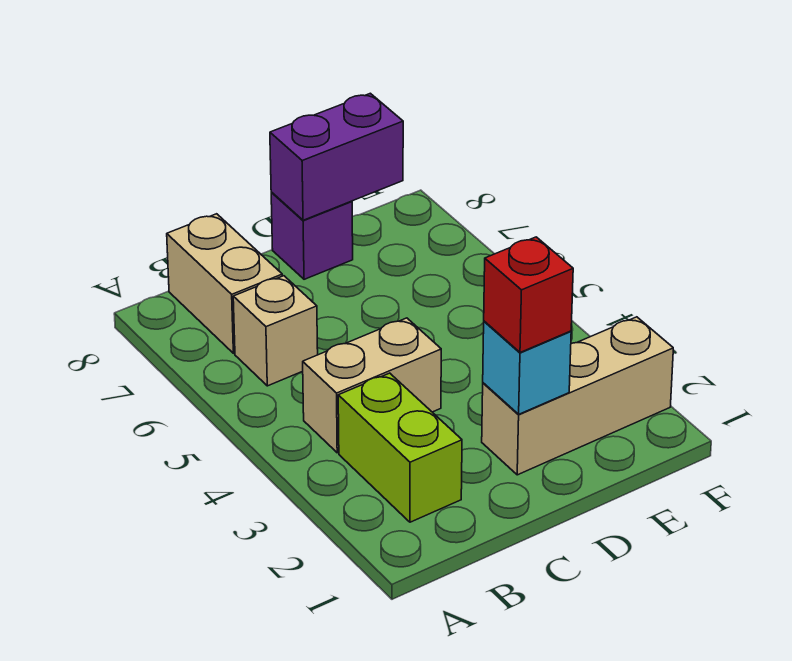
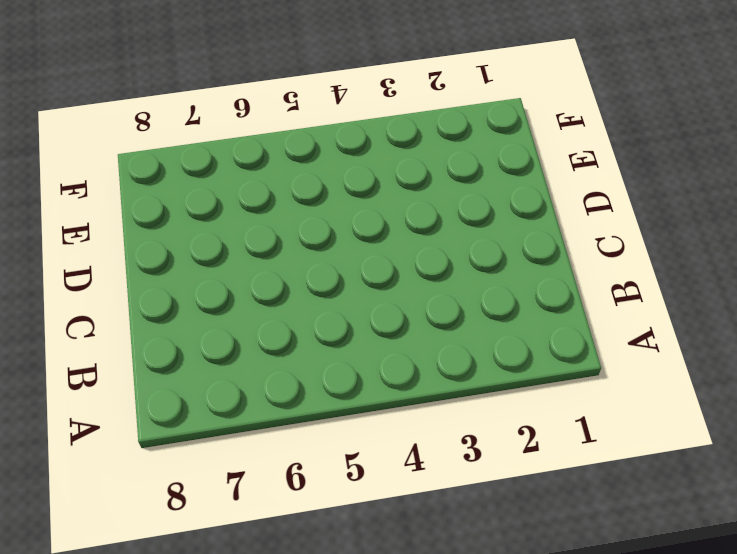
none -> lime brick B2:B3 level 1
none -> tan brick B4:C4 level 1

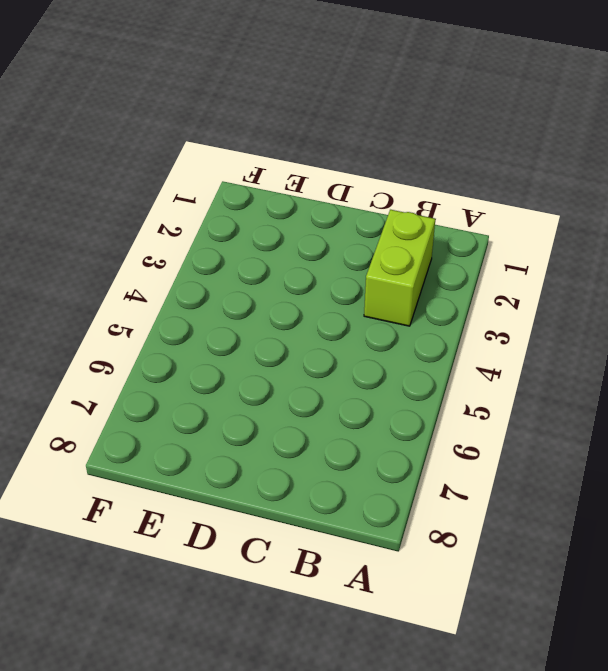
none -> tan brick B4:C4 level 1
none -> tan brick B6 level 1

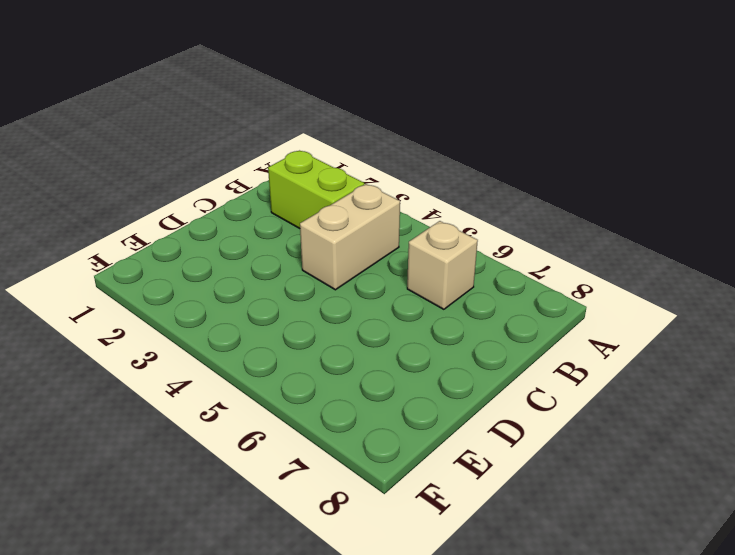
none -> tan brick B7:B8 level 1
none -> tan brick D2:F2 level 1

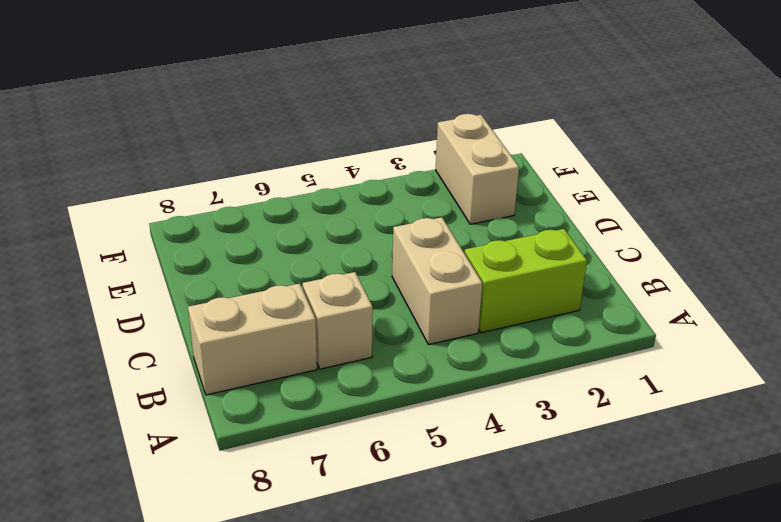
tan brick E2:F2 level 1 -> tan brick D2:F2 level 1
none -> purple brick D8 level 1
none -> cyan brick D2 level 2

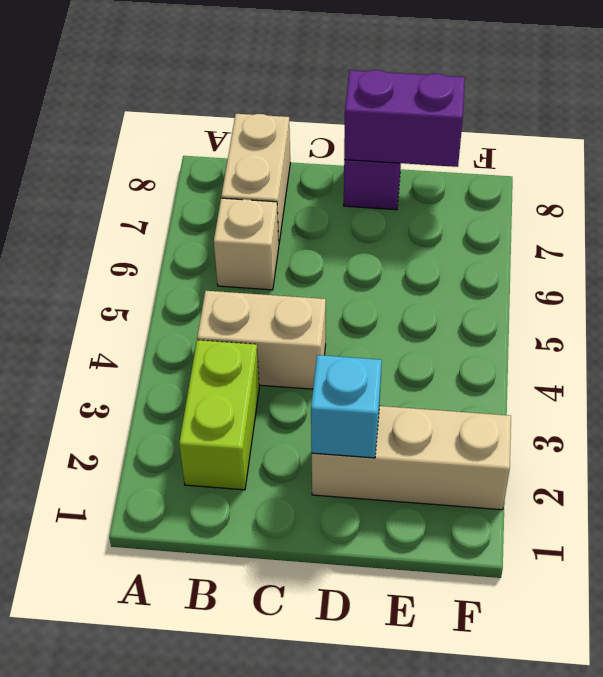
none -> red brick D2 level 3

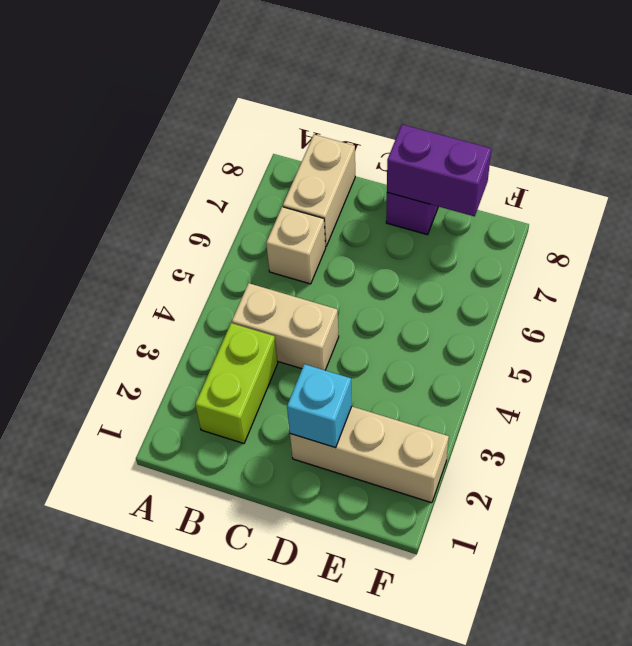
none -> red brick D2 level 3

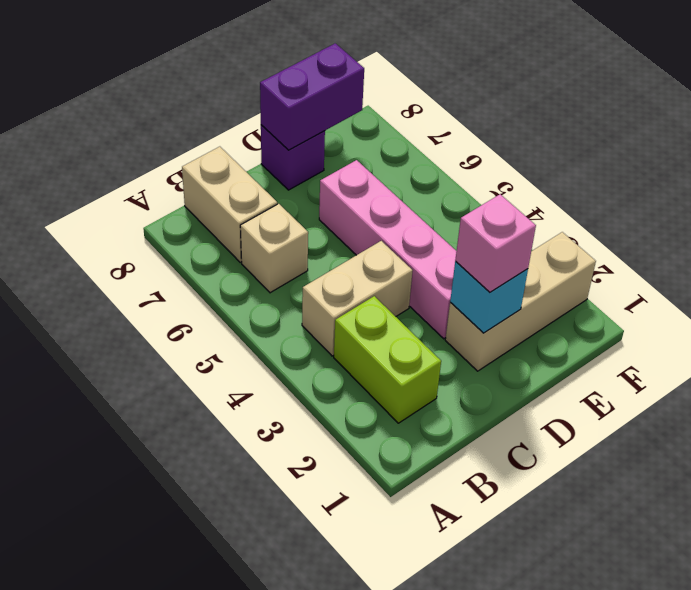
pink brick D2 level 3 -> red brick D2 level 3
pink brick D3:D6 level 1 -> none

